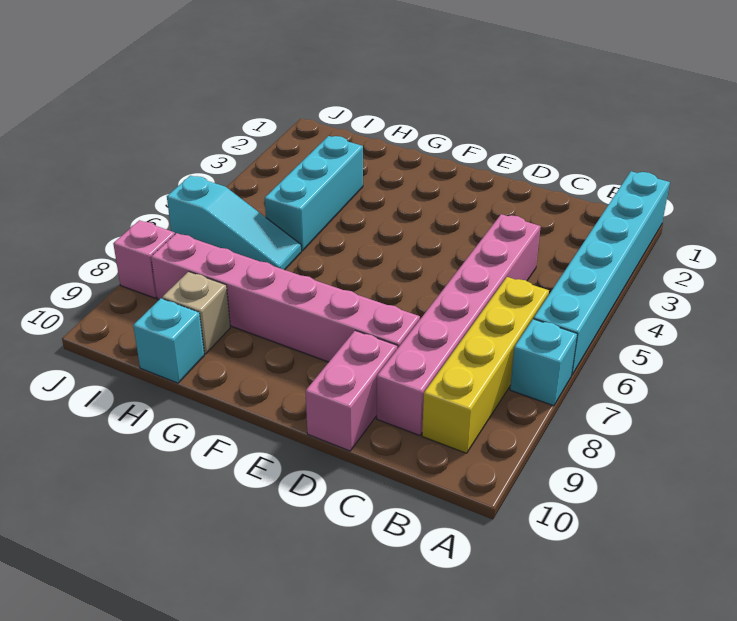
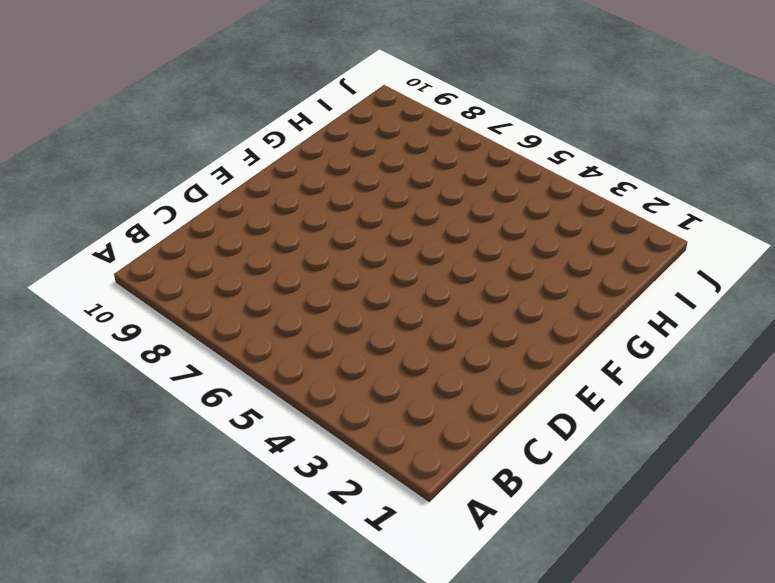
none -> cyan brick A1:A6 level 1
none -> cyan brick A7 level 1

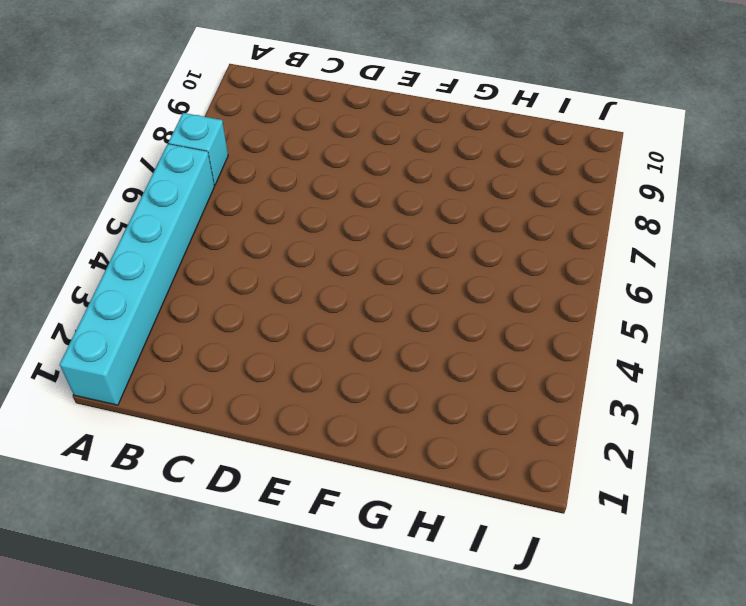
none -> yellow brick B6:B9 level 1
none -> pink brick C4:C9 level 1

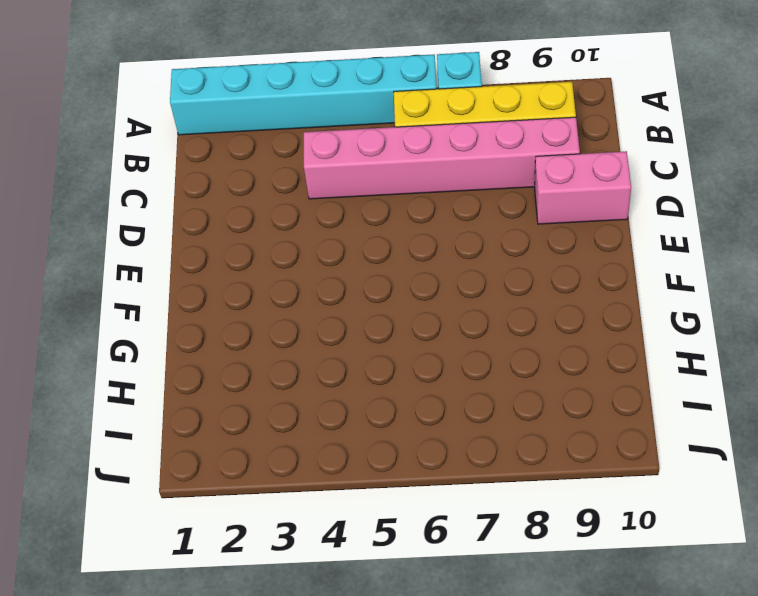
none -> pink brick D8:I8 level 1
none -> cyan brick H3:H5 level 1

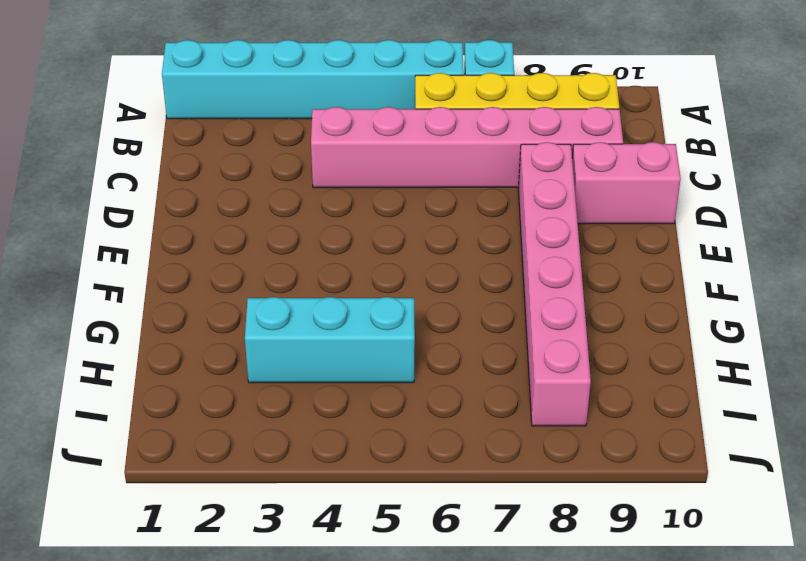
none -> cyan slope H6:J6 level 1 top J
none -> tan brick H9 level 1

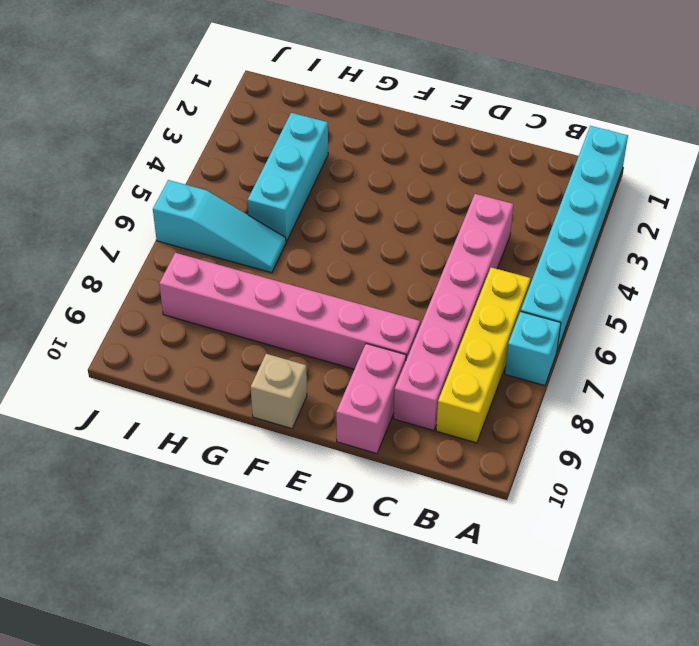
tan brick F10 level 1 -> tan brick H9 level 1
none -> cyan brick H10 level 1
none -> pink brick J8 level 1

